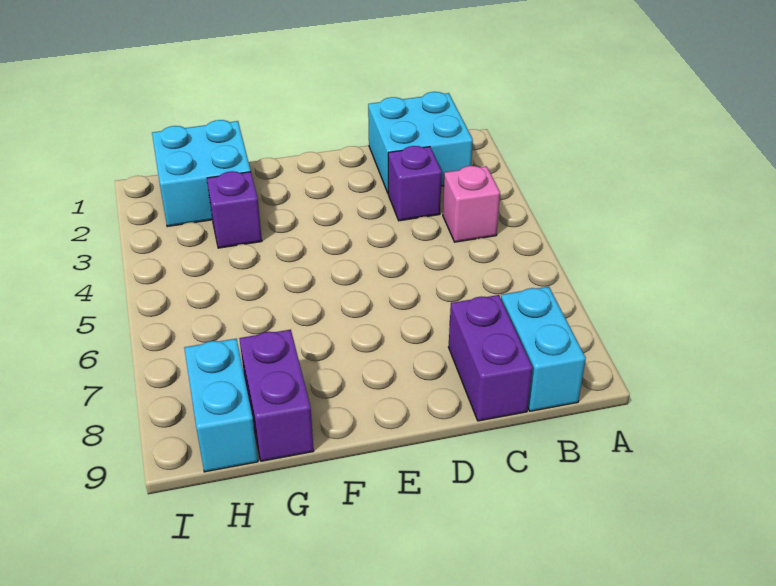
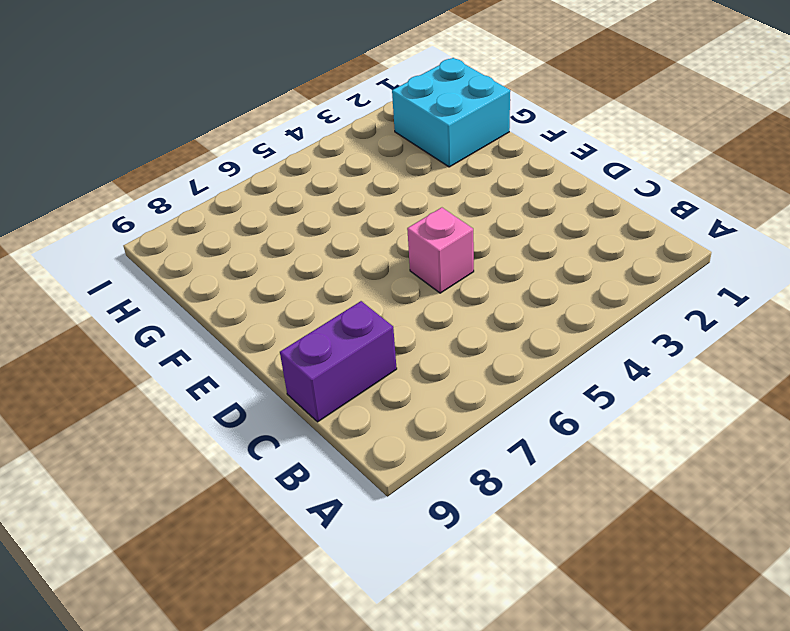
pink brick D5 level 1 -> pink brick B4 level 1
none -> cyan brick B1:C2 level 1
none -> cyan brick B8:B9 level 1

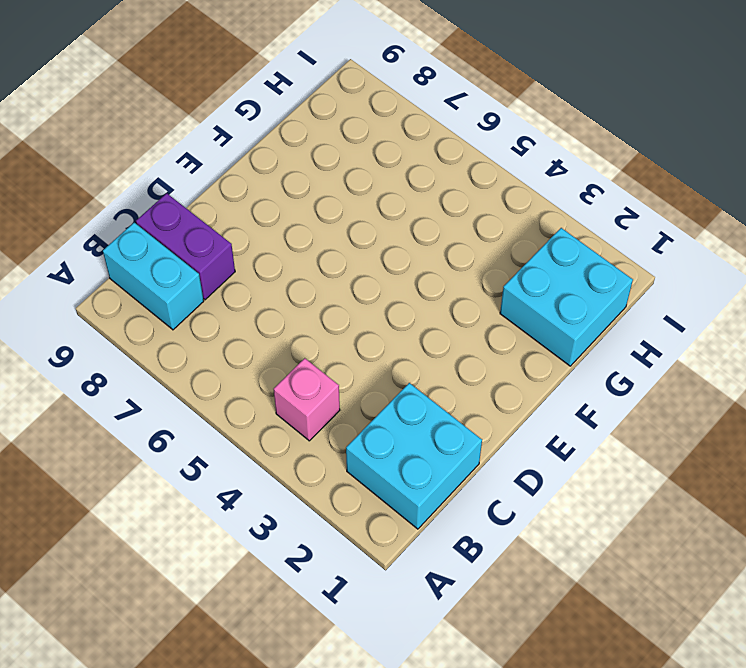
none -> purple brick C3 level 1
none -> purple brick G3 level 1

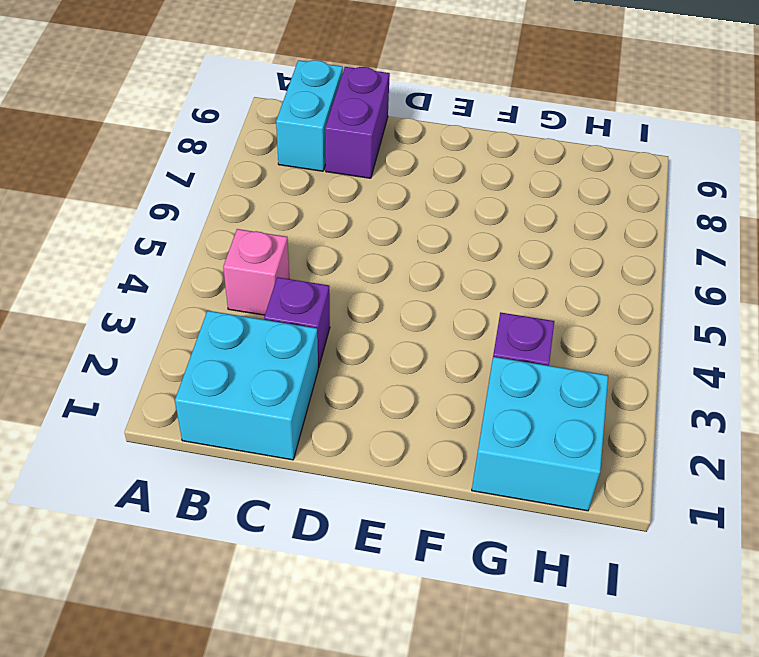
none -> purple brick G8:G9 level 1
none -> cyan brick H8:H9 level 1

